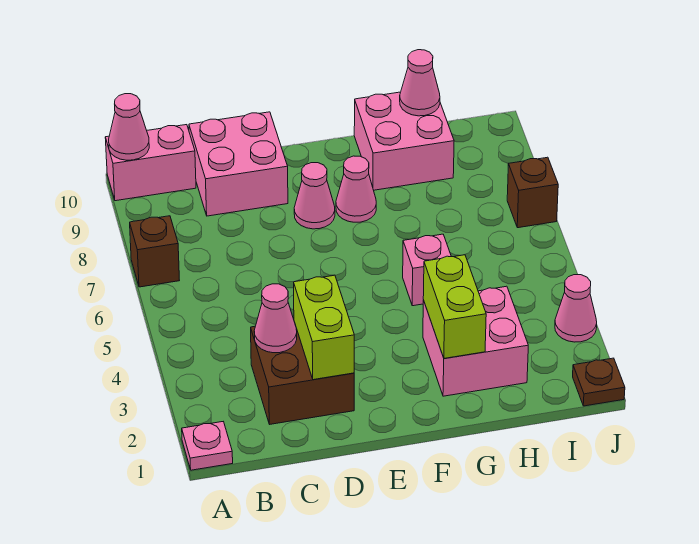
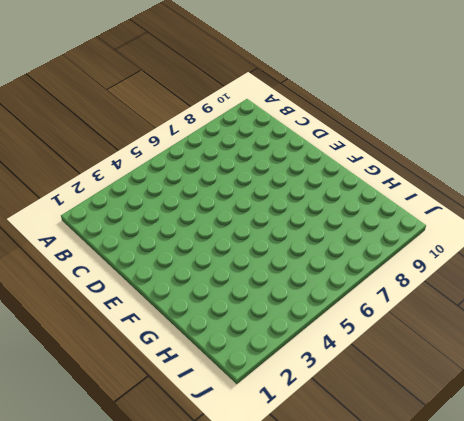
none -> pink plate A1 level 1
none -> brown brick A7 level 1
none -> pink brick A10:B10 level 1

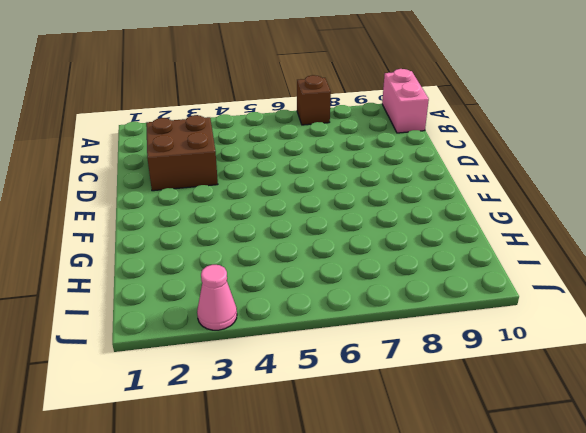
none -> pink plate A1 level 1
none -> pink brick C9:D10 level 1
none -> pink cone E8 level 1

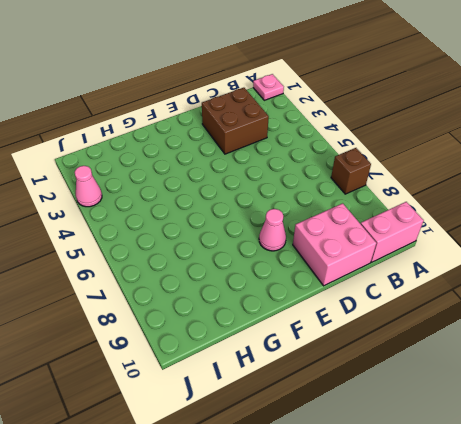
none -> pink cone F8 level 1
none -> pink brick G2:H3 level 1
none -> pink brick G5 level 1

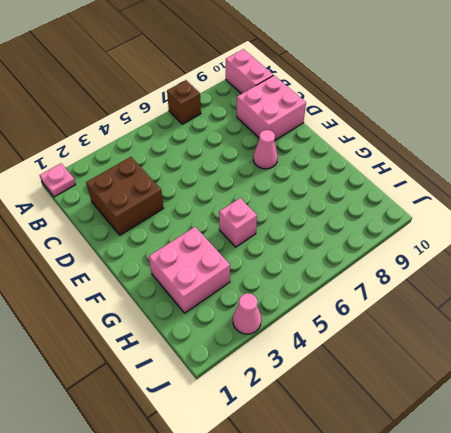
none -> pink cone F8 level 1
none -> pink brick G9:H10 level 1
none -> brown plate J1 level 1

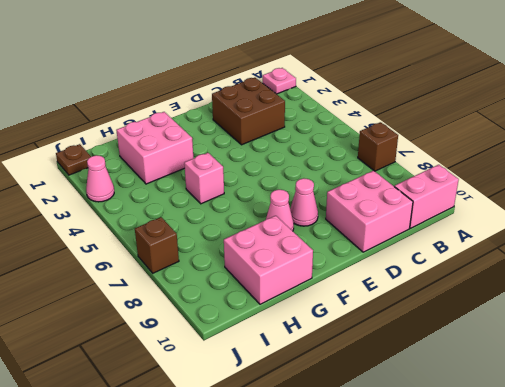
none -> pink cone A10 level 2
none -> pink cone C3 level 2
none -> lime brick D2:D3 level 2

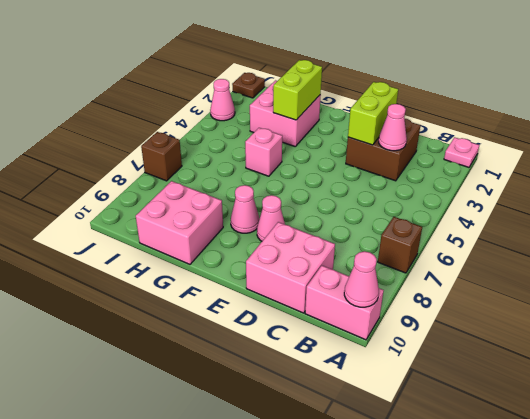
none -> pink cone H10 level 2

